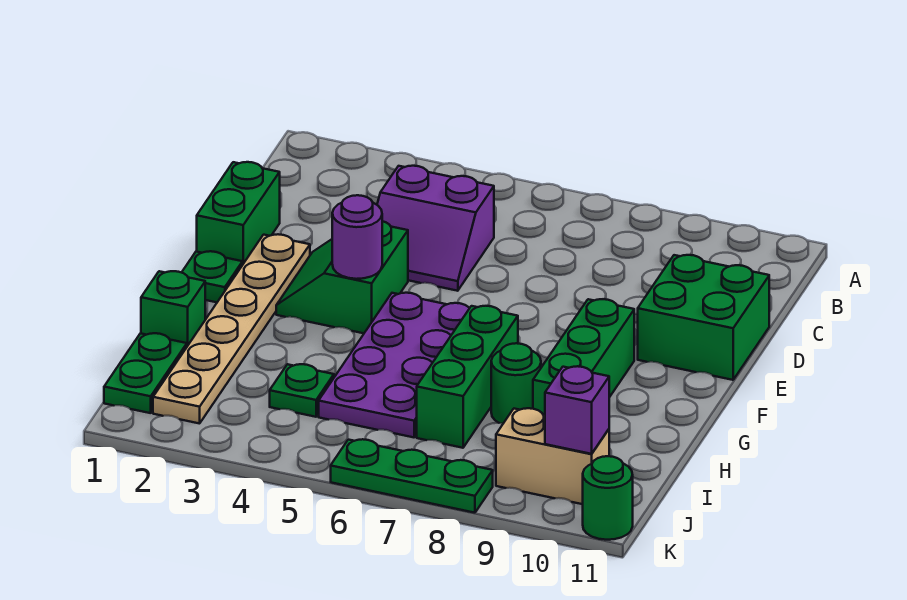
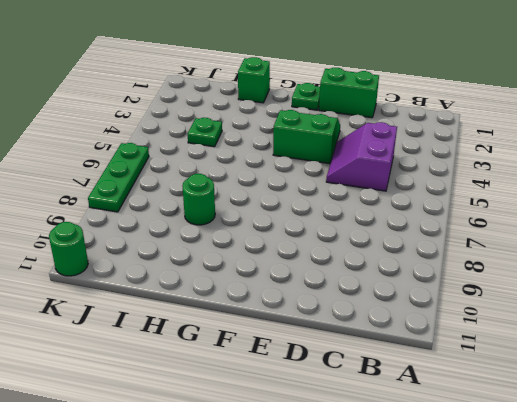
none -> green brick D10:E11 level 1
none -> tan plate E2:J2 level 1
none -> purple plate F5:I6 level 1

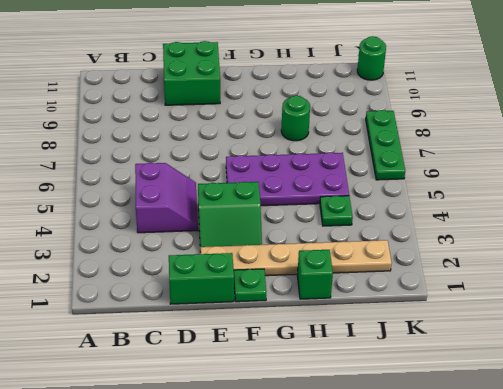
none -> green brick F9:H9 level 1
none -> green brick G7:I7 level 1
none -> green plate I1:J1 level 1

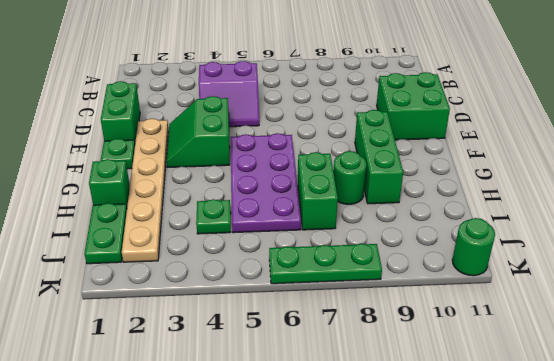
green brick H7:I7 level 1 -> green brick G7:I7 level 1
none -> tan brick J9:J10 level 1
none -> purple round brick F4 level 2
none -> purple brick J10 level 2

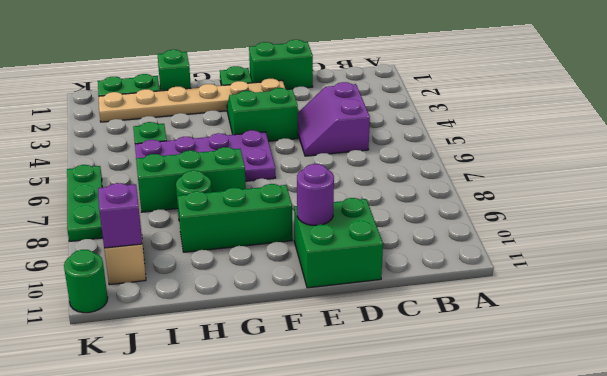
purple round brick E10 level 2 -> purple round brick F4 level 2

